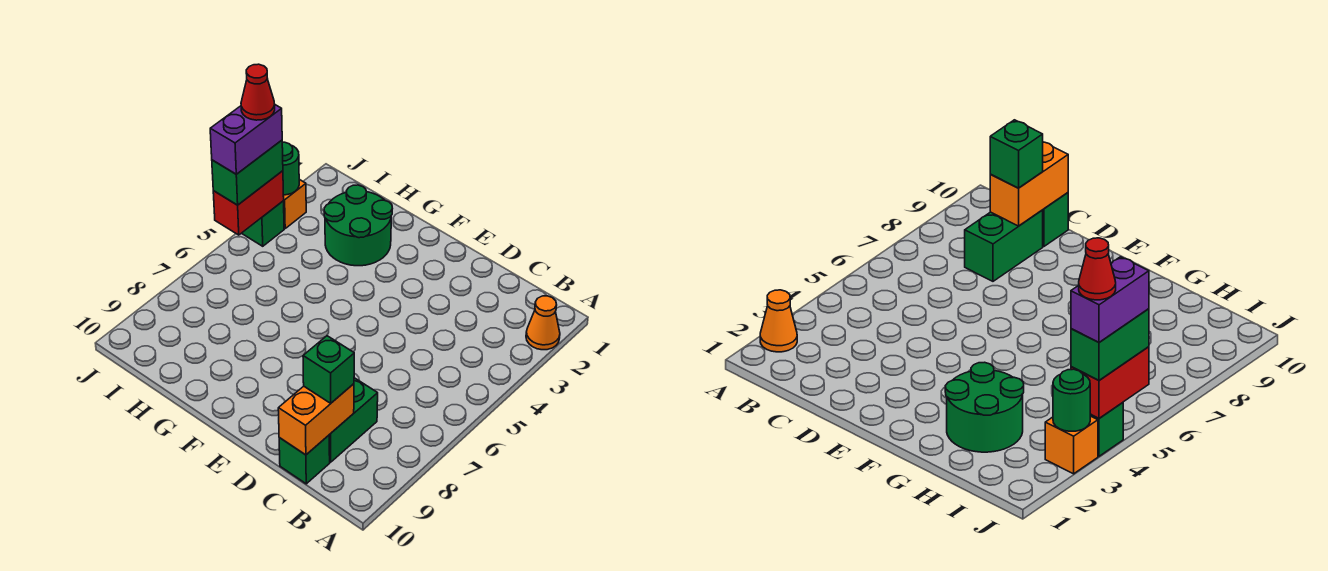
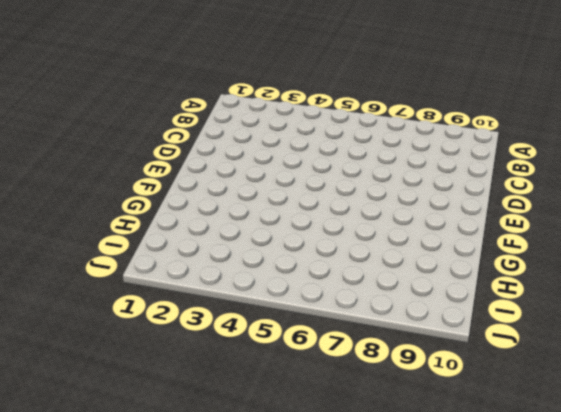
none -> orange cone A2 level 1
none -> green brick C8:C9 level 1
none -> green brick C10 level 1

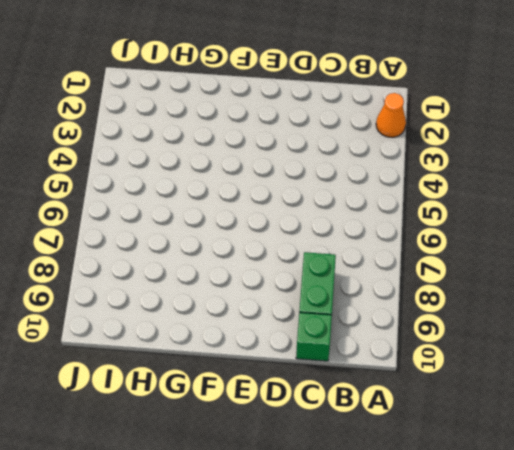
none -> green round brick G2:H3 level 1
none -> orange brick J3 level 1
none -> green brick J4 level 1

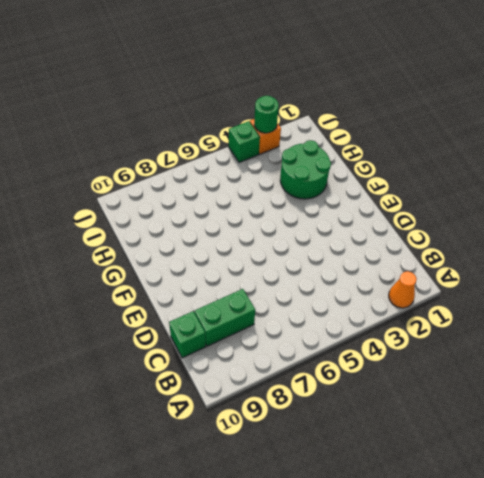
none -> orange brick C9:C10 level 2
none -> red brick J4:J5 level 2
none -> green brick C9 level 3

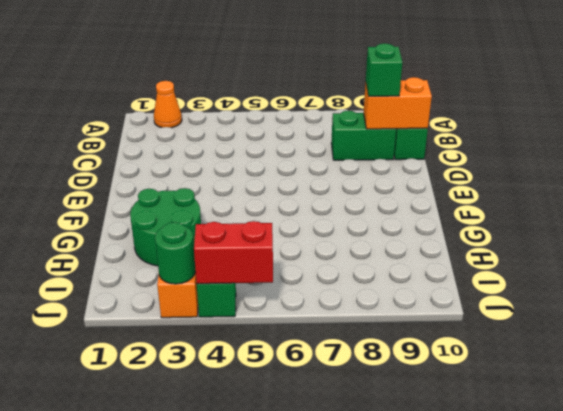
none -> green brick J4:J5 level 3
none -> purple brick J4:J5 level 4
none -> red cone J4 level 5

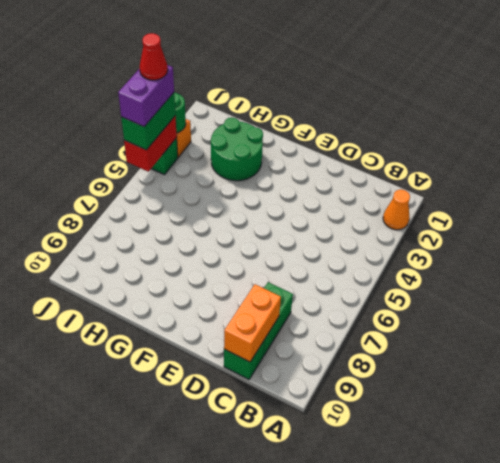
none -> green brick C9 level 3

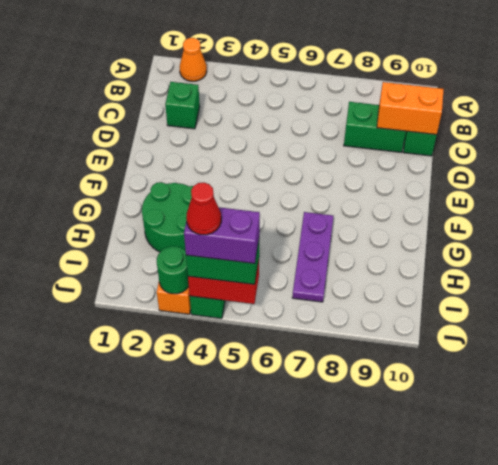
green brick C2 level 1 -> green brick C9 level 3
purple plate G7:I7 level 1 -> none

